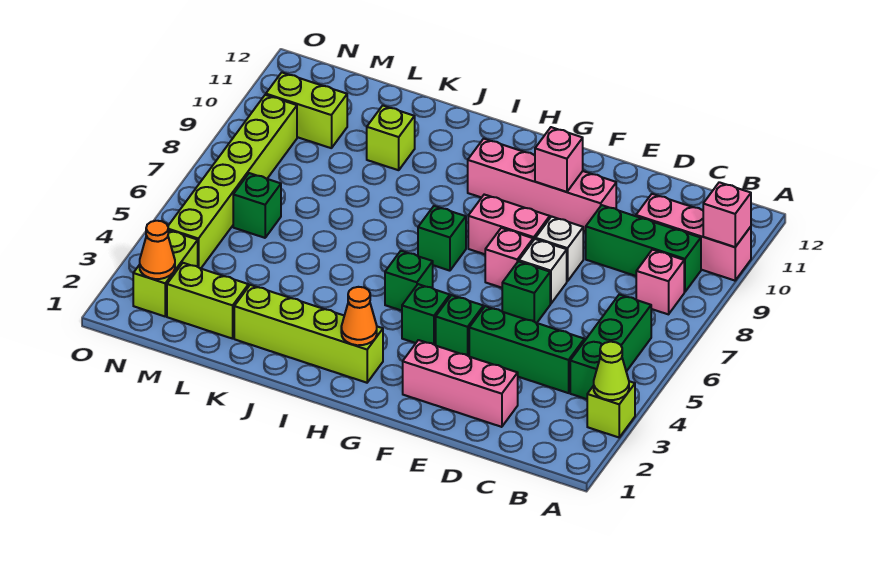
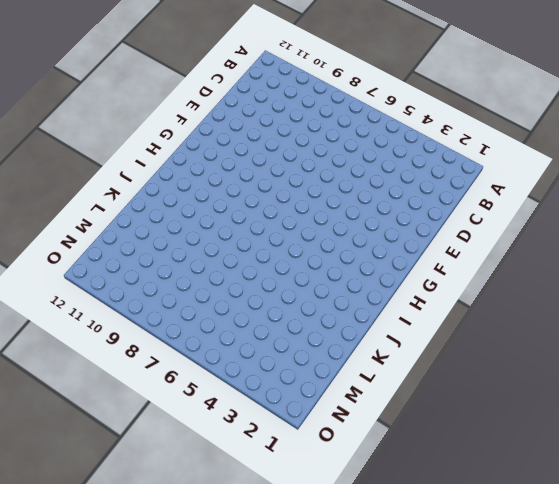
none -> lime brick A3 level 1
none -> pink brick A10:C10 level 1
none -> green brick B4:B6 level 1

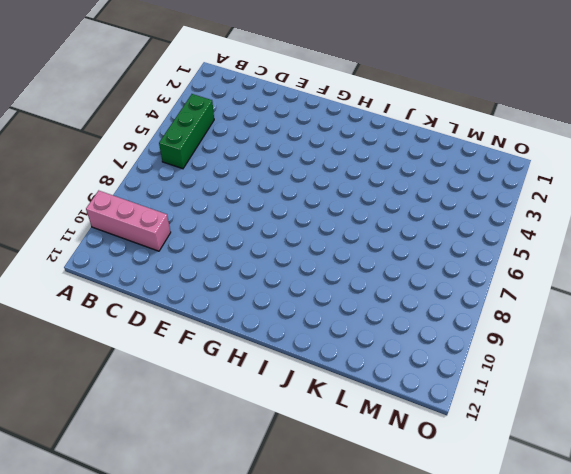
none -> lime brick A3 level 1
none -> pink brick B8 level 1
none -> green brick B9:D9 level 1

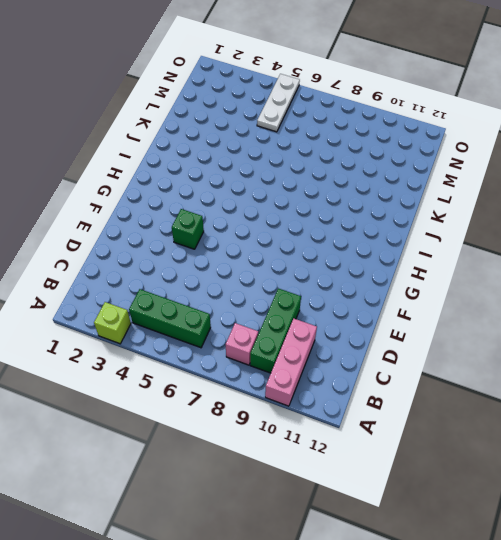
white plate M5:O5 level 1 -> lime brick N4:N9 level 1
none -> green brick C4:E4 level 1
none -> pink brick D2:F2 level 1
none -> green brick E6 level 1

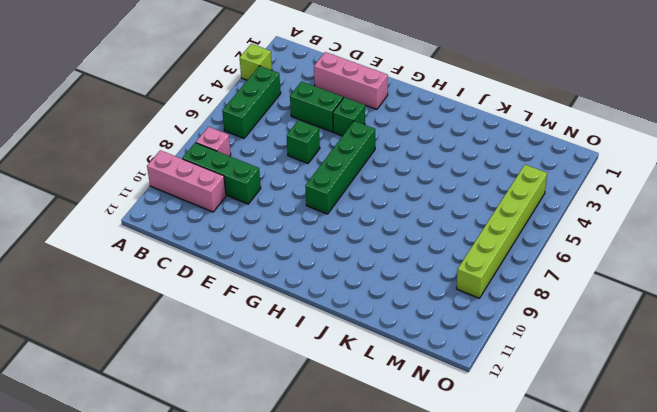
green brick D4:E4 level 1 -> green brick C4:E4 level 1
green brick G5:G8 level 1 -> pink brick F8:G8 level 1
none -> white brick E7 level 1
none -> white brick E8 level 1
none -> pink brick E10:H10 level 1

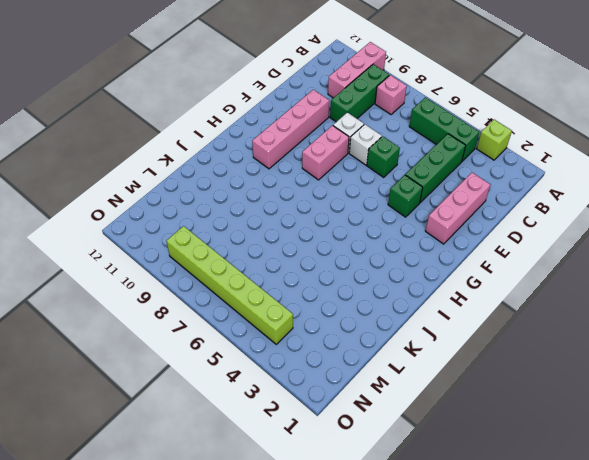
none -> pink brick F7 level 1
none -> green brick G4 level 1
none -> lime brick H2:K2 level 1

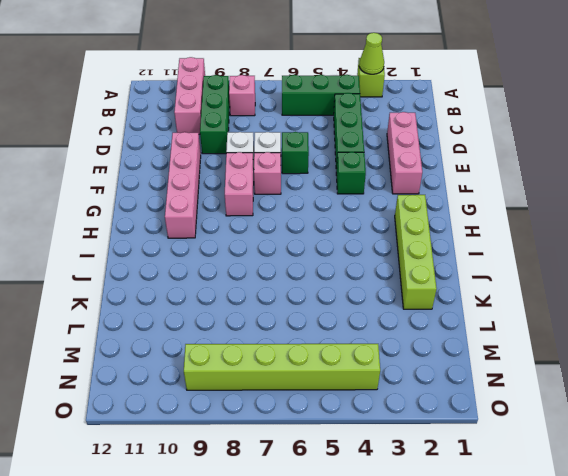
none -> green brick G4 level 1
none -> green brick H5 level 1
none -> green brick H7 level 1

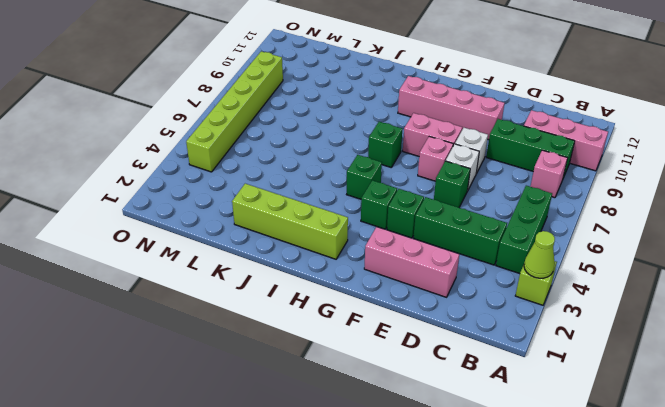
none -> lime brick K10 level 1
none -> lime brick L2:M2 level 1
none -> green brick M6 level 1

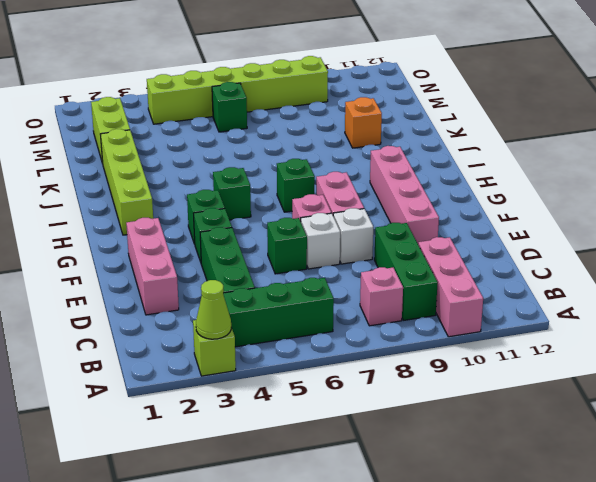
orange brick K10 level 1 -> lime brick K10 level 1
none -> lime brick M10:N10 level 1
none -> lime brick N2:N3 level 1
none -> pink brick A10 level 2

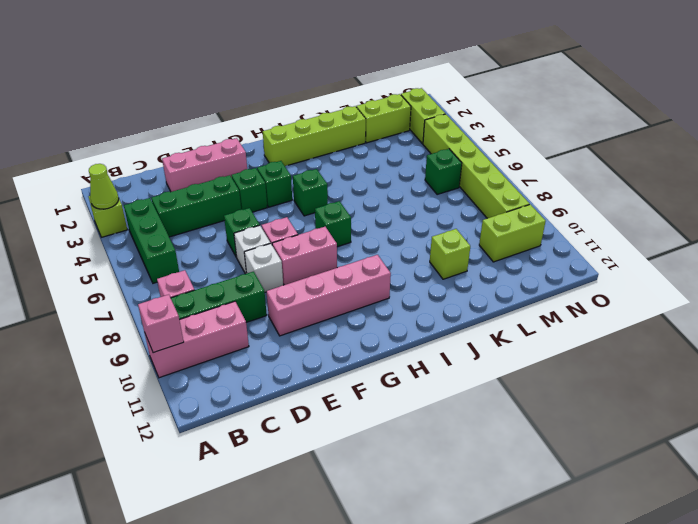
none -> pink brick F10 level 2
none -> orange cone H2 level 2
none -> orange cone N2 level 2

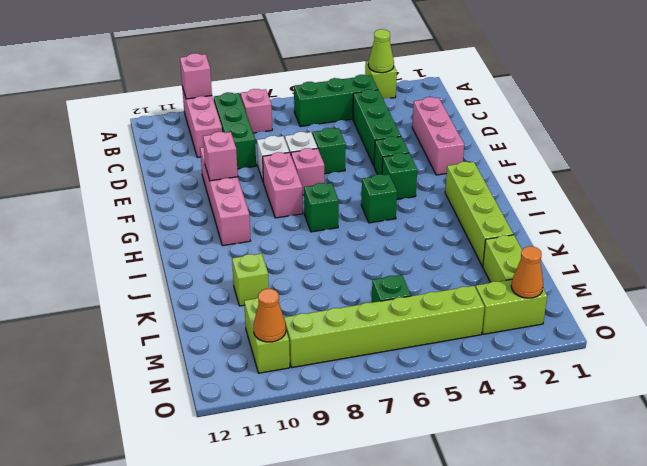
orange cone N10 level 2 -> orange cone H2 level 2

